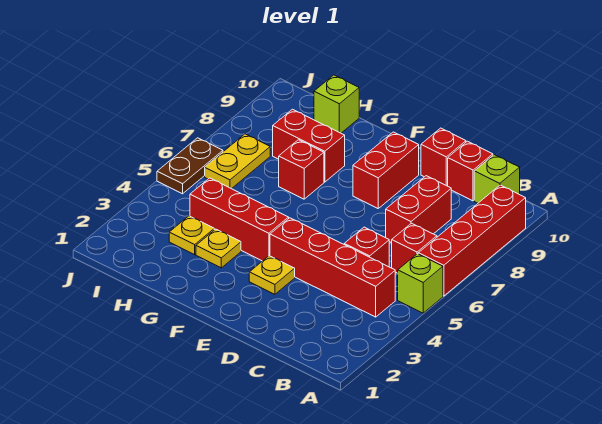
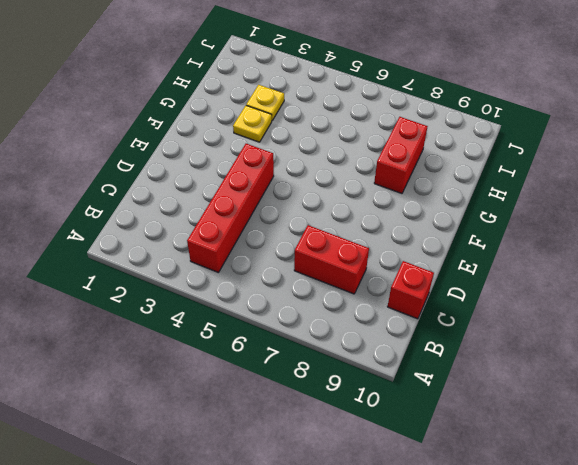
none -> lime brick A5 level 1
none -> red brick A6:A9 level 1
none -> red brick B6 level 1

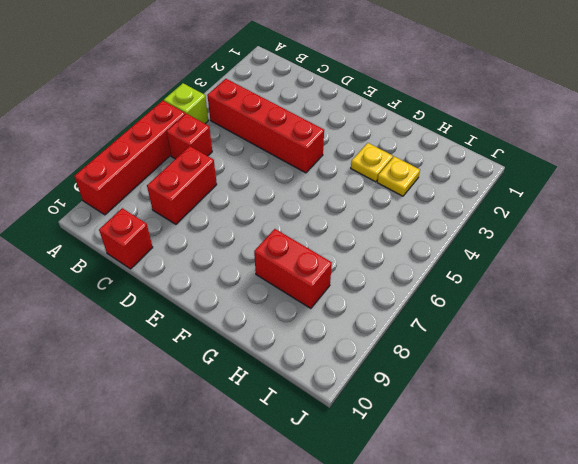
none -> lime brick B10 level 1
none -> red brick C5 level 1
none -> red brick D10 level 1

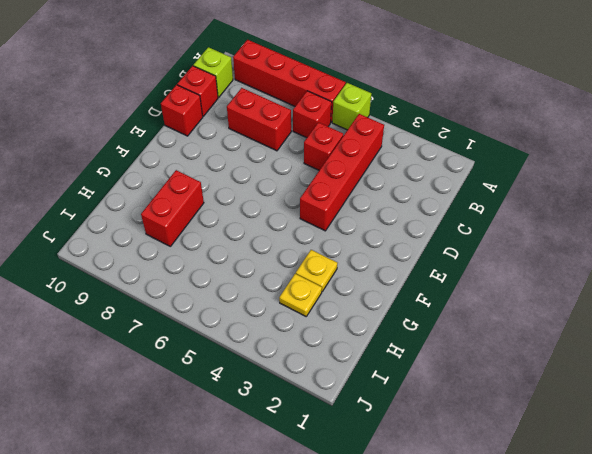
none -> yellow plate E3 level 1
none -> red brick E8:E9 level 1
none -> red brick F4:H4 level 1

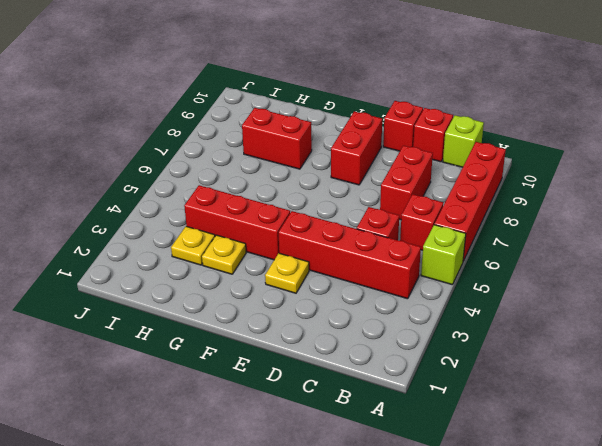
none -> red brick G7 level 1
none -> lime brick H10 level 1
none -> yellow plate I6:I7 level 1

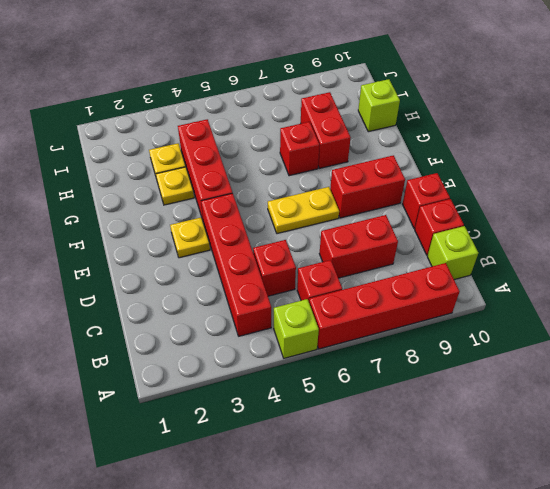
yellow plate E6:E7 level 1 -> yellow plate I6:I7 level 1
none -> brown plate J5:J6 level 1

